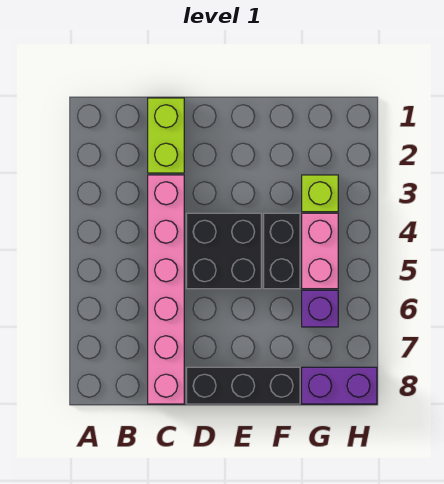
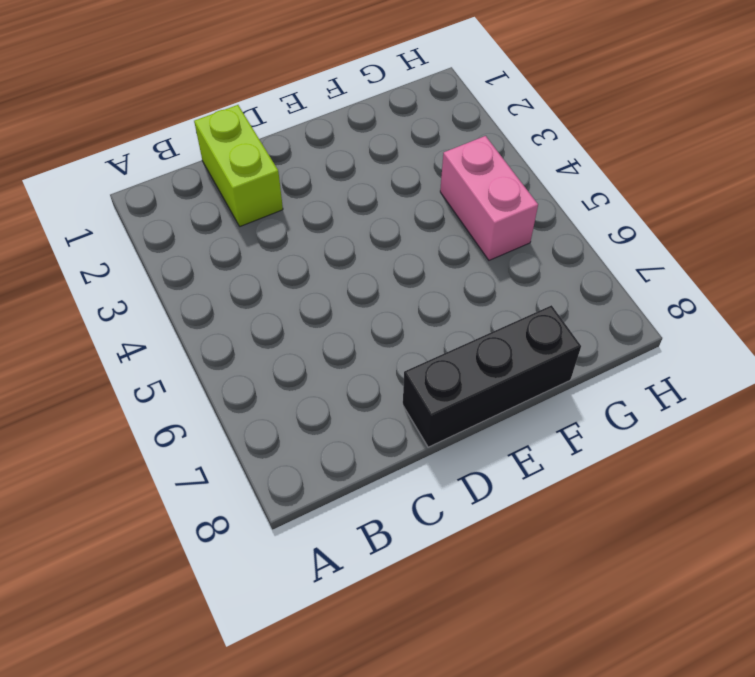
none -> pink brick C3:C8 level 1
none -> black brick D4:E5 level 1

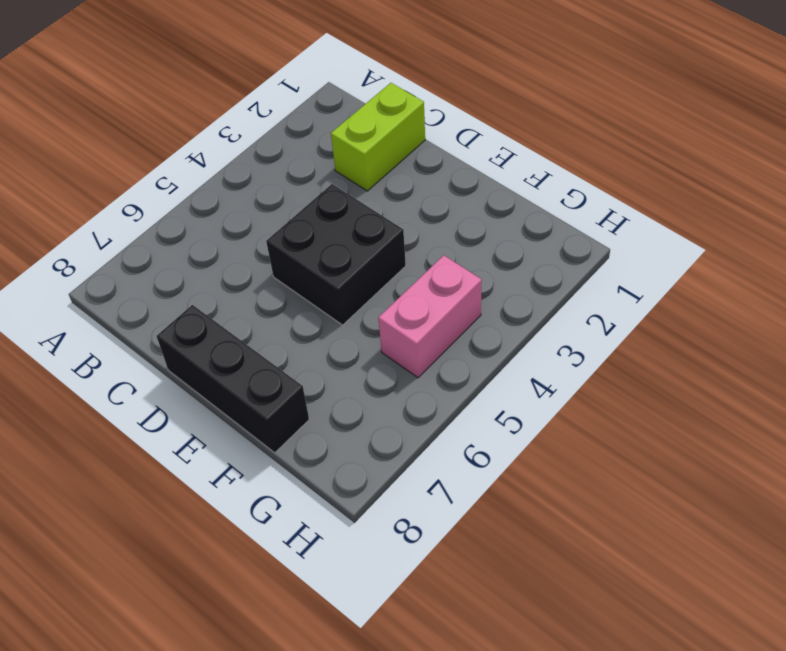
none -> pink brick C3:C8 level 1
none -> black brick F4:F5 level 1

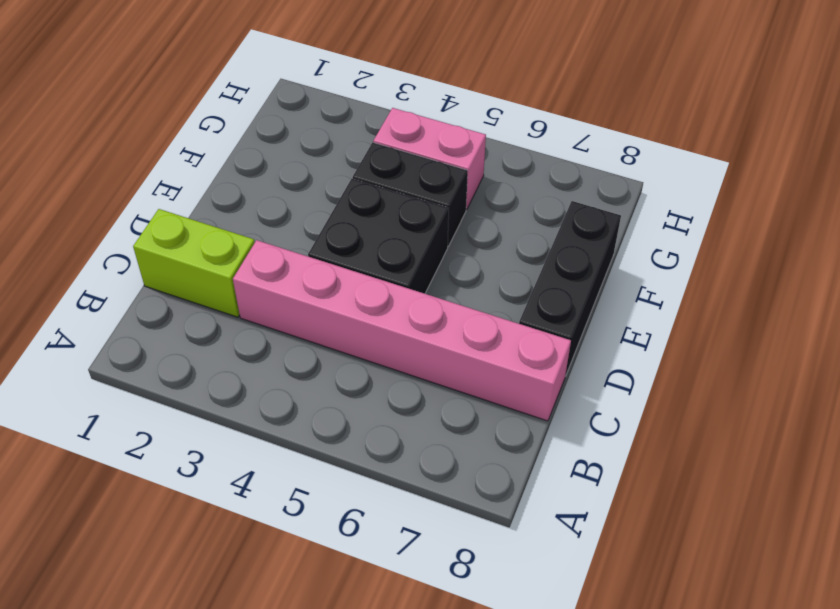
none -> lime brick G3 level 1
none -> purple brick G6 level 1

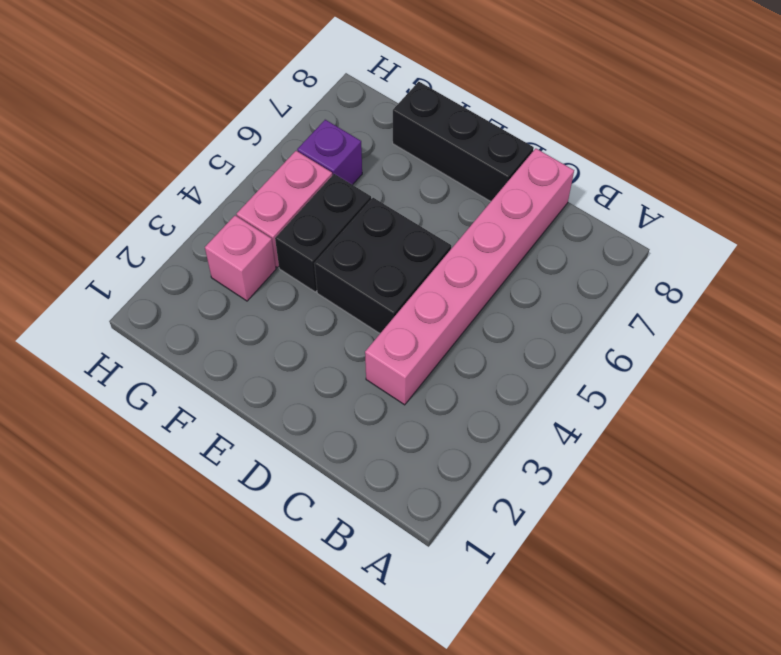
pink brick G3 level 1 -> lime brick G3 level 1
none -> lime brick C1:C2 level 1
none -> purple brick G8:H8 level 1

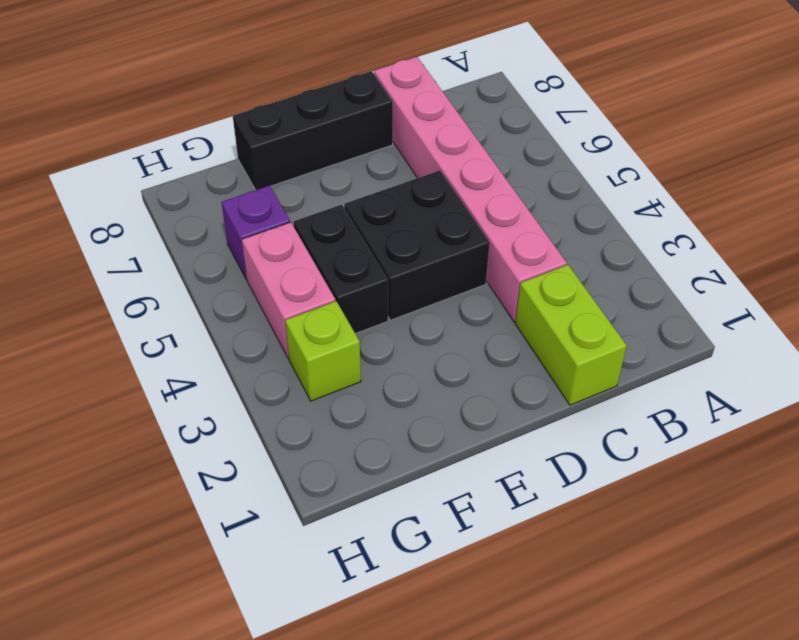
none -> purple brick G8:H8 level 1

